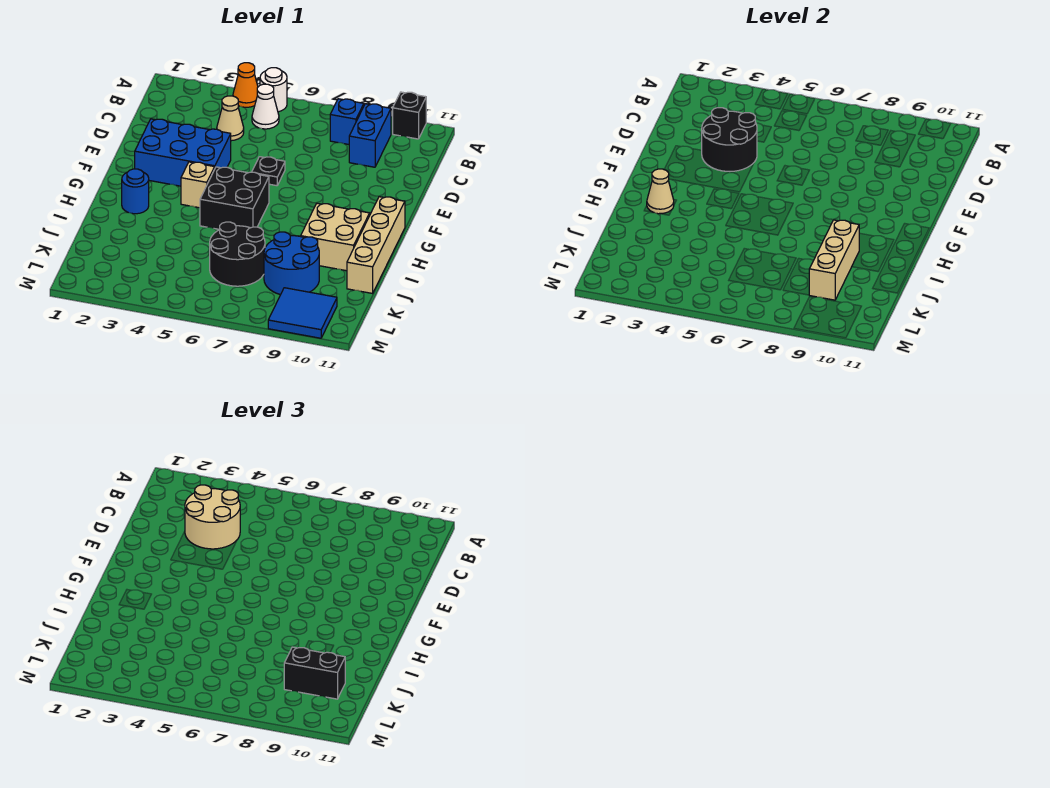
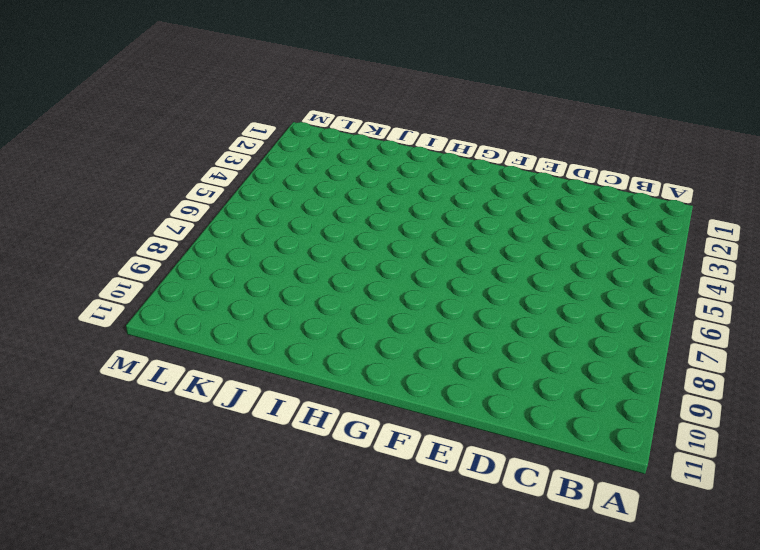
none -> orange cone A4 level 1
none -> white round brick A5 level 1
none -> black brick A10 level 1

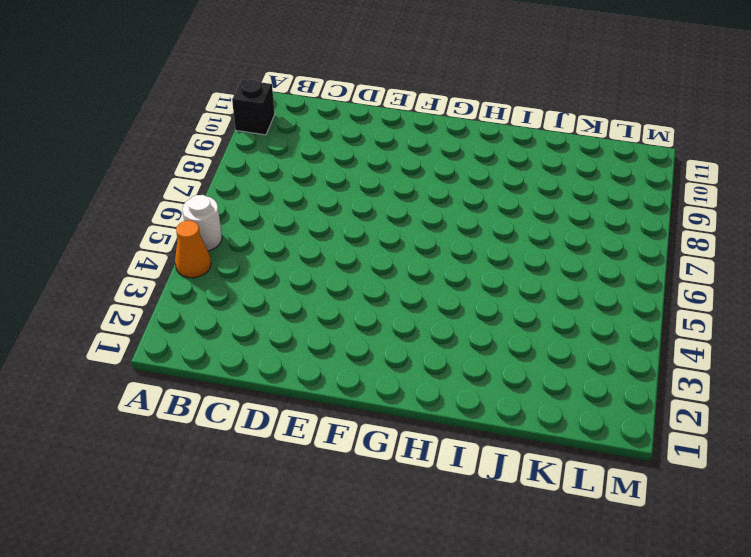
none -> white cone B5 level 1
none -> blue brick B8 level 1
none -> blue brick B9:C9 level 1

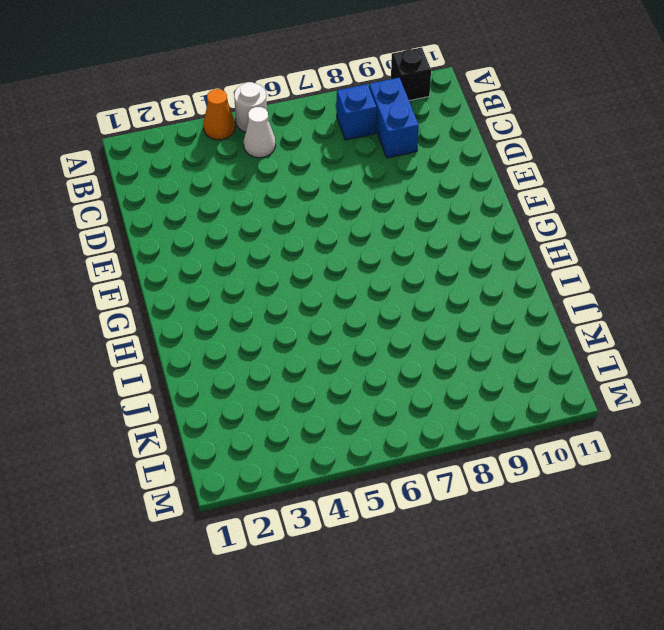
none -> tan cone C4 level 1
none -> blue brick E2:F4 level 1
none -> black plate E6 level 1

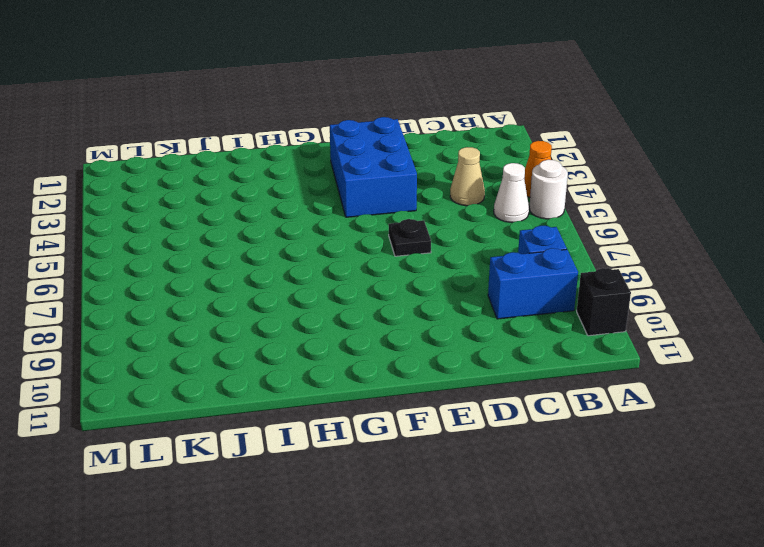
none -> tan brick G4 level 1
none -> black brick G5:H6 level 1
none -> tan brick G11:J11 level 1

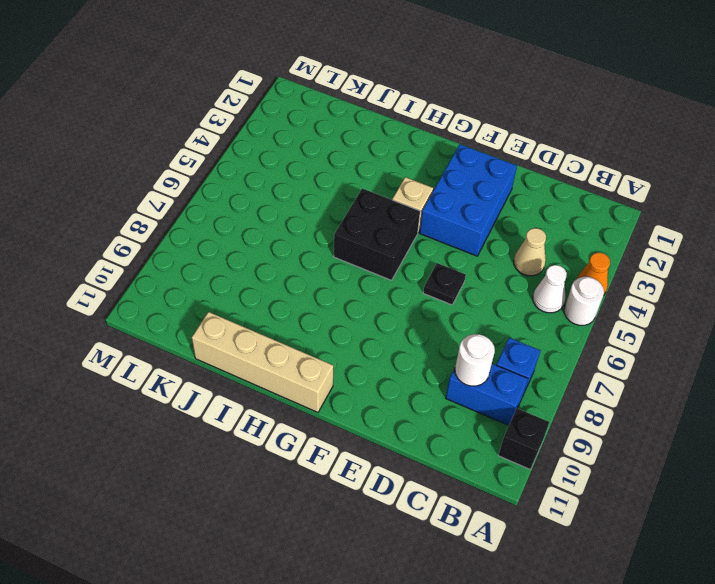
white round brick C9 level 2 -> none
none -> blue round brick H2 level 1
none -> tan brick H9:I10 level 1
none -> black round brick J6:K7 level 1

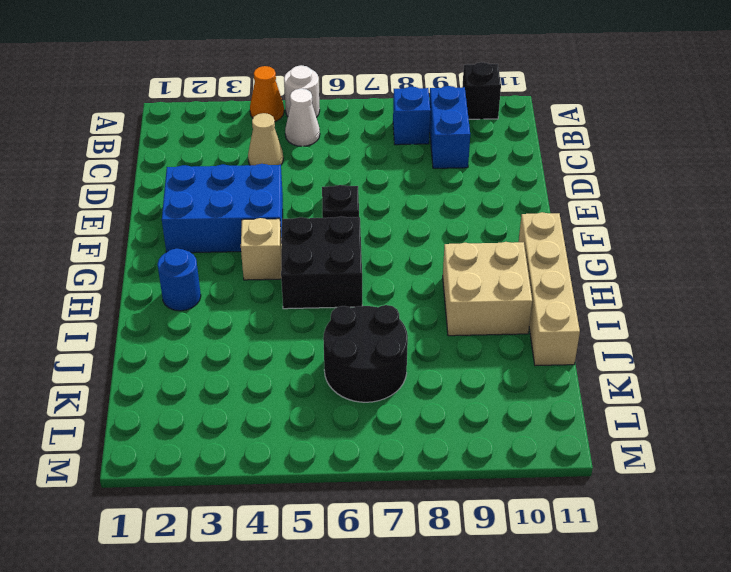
none -> blue round brick J8:K9 level 1
none -> blue tile L9:M10 level 1
none -> black round brick D3:E4 level 2

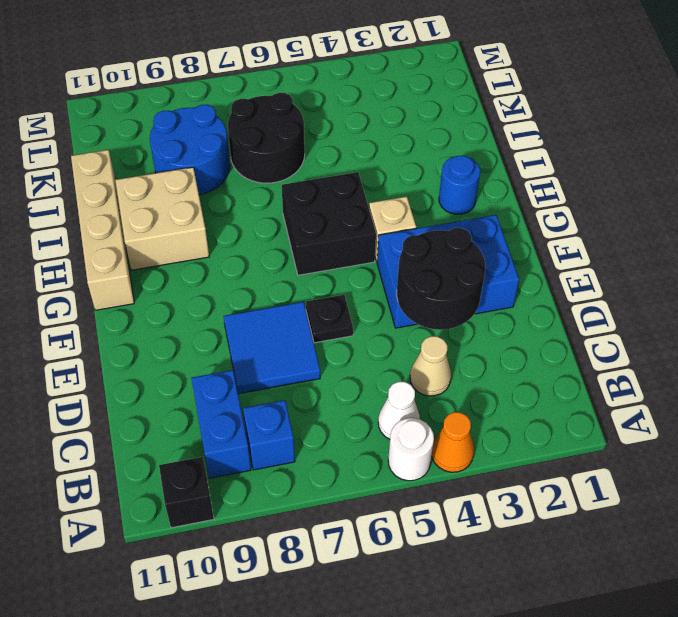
blue tile D7:E8 level 1 -> blue tile L9:M10 level 1
none -> tan cone H2 level 2
none -> tan brick I9:K9 level 2
none -> tan round brick C3:D4 level 3

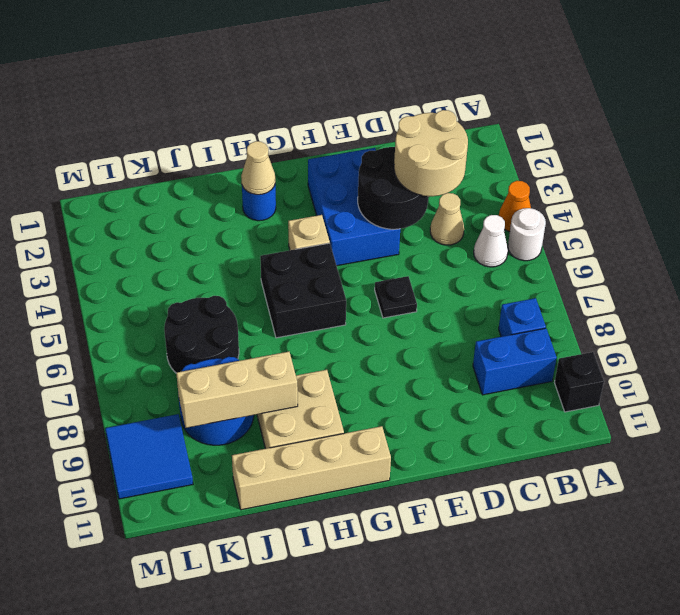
none -> black brick K9:K10 level 3

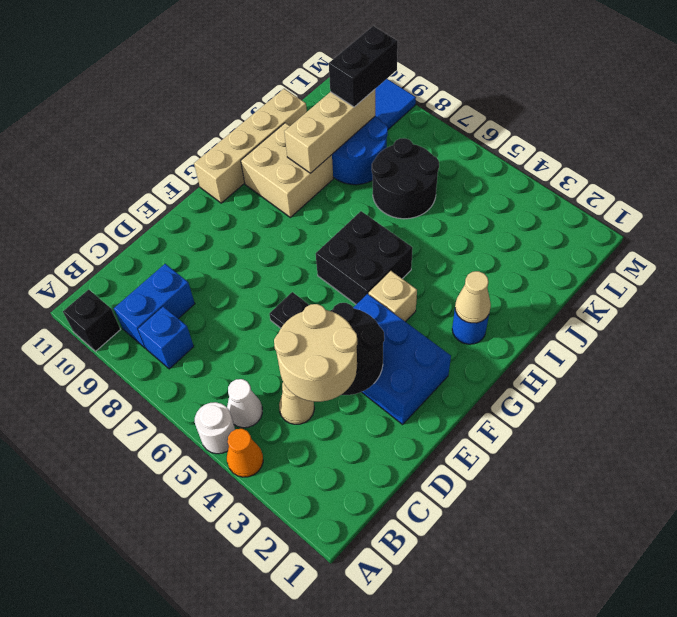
black brick K9:L9 level 3 -> black brick K9:K10 level 3

